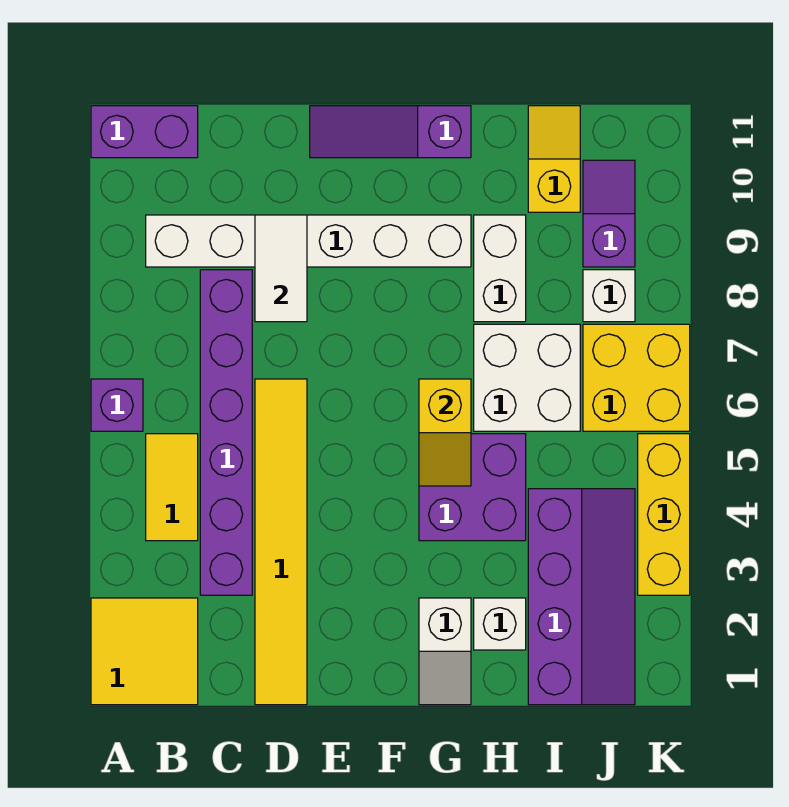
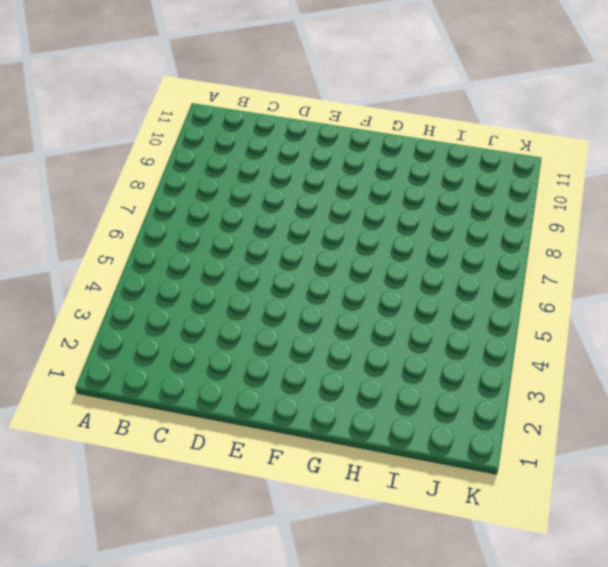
none -> yellow tile A1:B2 level 1
none -> purple brick A6 level 1
none -> purple brick A11:B11 level 1

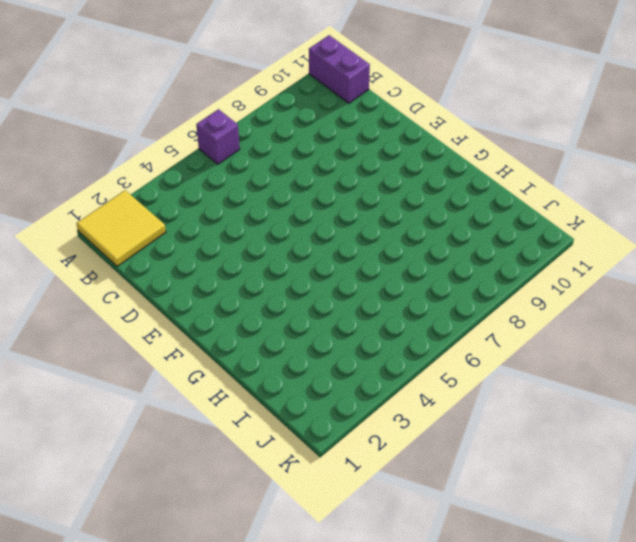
none -> yellow tile B4:B5 level 1
none -> white brick B9:G9 level 1
none -> purple brick C3:C8 level 1

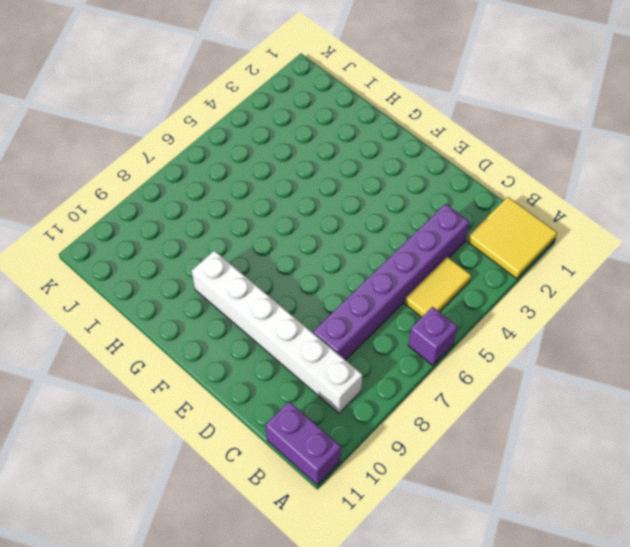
none -> yellow tile D1:D6 level 1
none -> purple slope E11:G11 level 1 top G
none -> white slope G1:G2 level 1 top 2

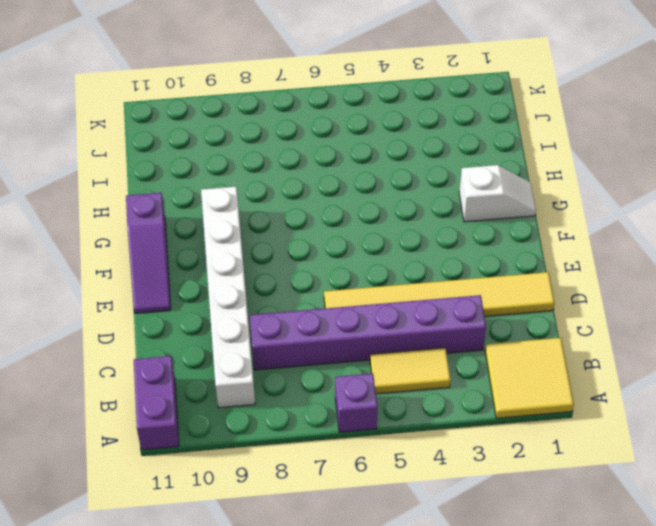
none -> purple brick G4:H5 level 1
none -> white brick H2 level 1
none -> white brick H6:I7 level 1

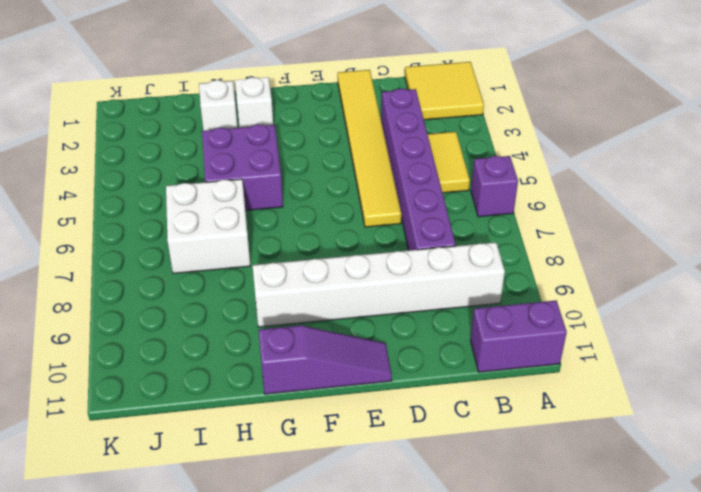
none -> white brick H8:H9 level 1
none -> purple slope I1:J4 level 1 top I
none -> yellow slope I10:I11 level 1 top 10

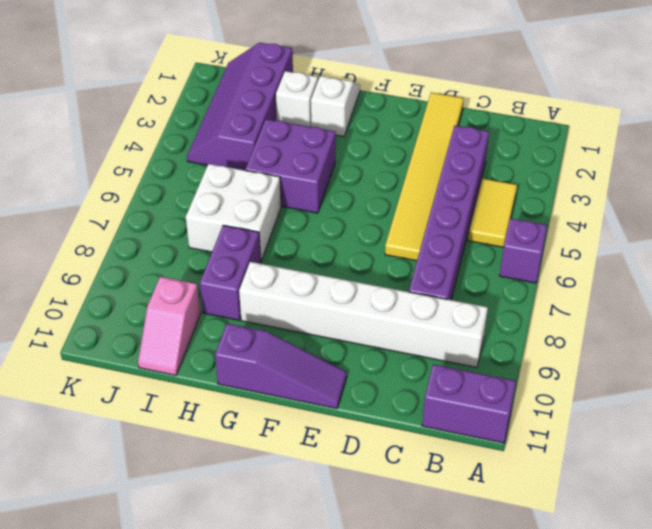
purple brick H8:H9 level 1 -> white brick H8:H9 level 1
pink slope I10:I11 level 1 top 10 -> yellow slope I10:I11 level 1 top 10
none -> yellow tile A1:B2 level 1
none -> yellow brick J6:K7 level 1
none -> white brick J8 level 1

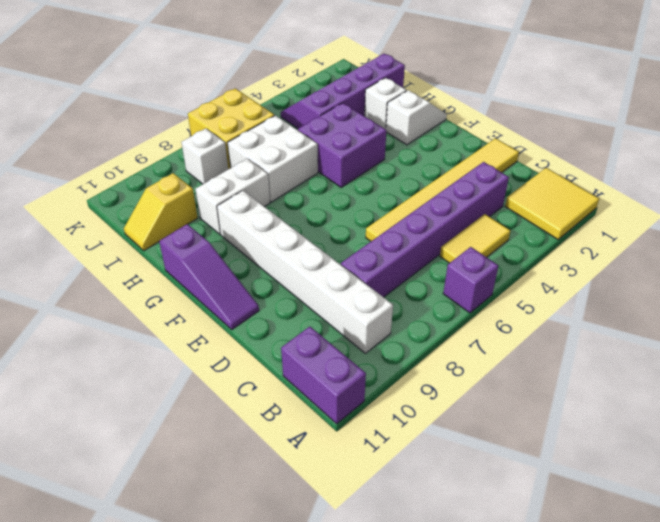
none -> purple slope J9:J10 level 1 top 9
none -> yellow brick K3:K5 level 1
none -> white tile D8:D9 level 2

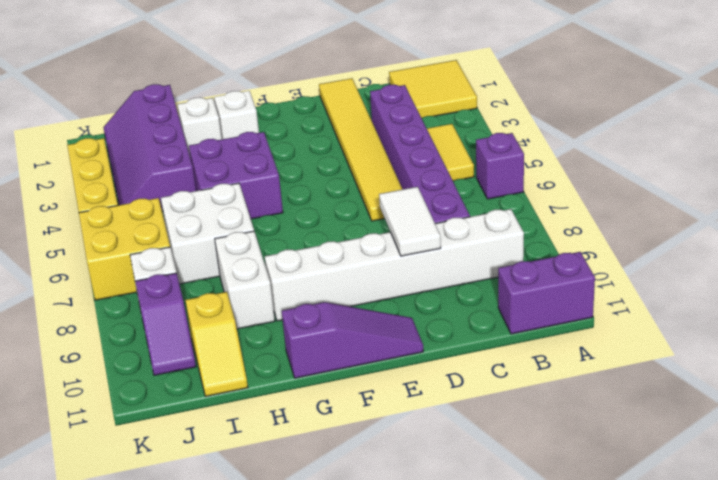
none -> yellow slope G5:G6 level 2 top 6

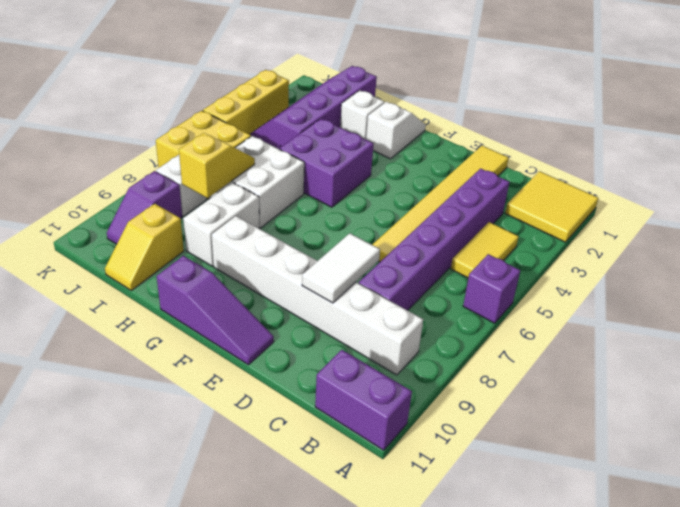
yellow slope I7:I8 level 2 top 8 -> yellow slope G5:G6 level 2 top 6

